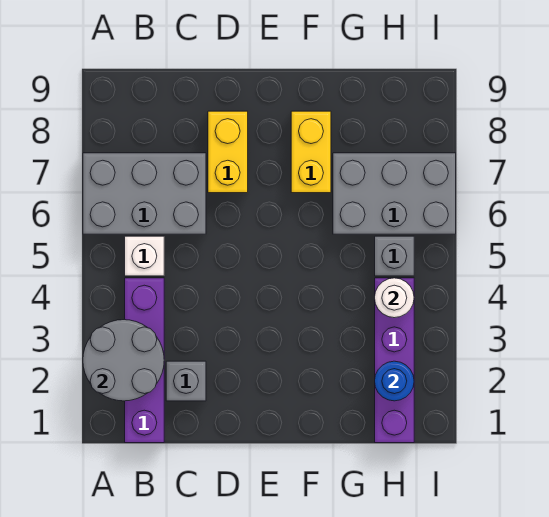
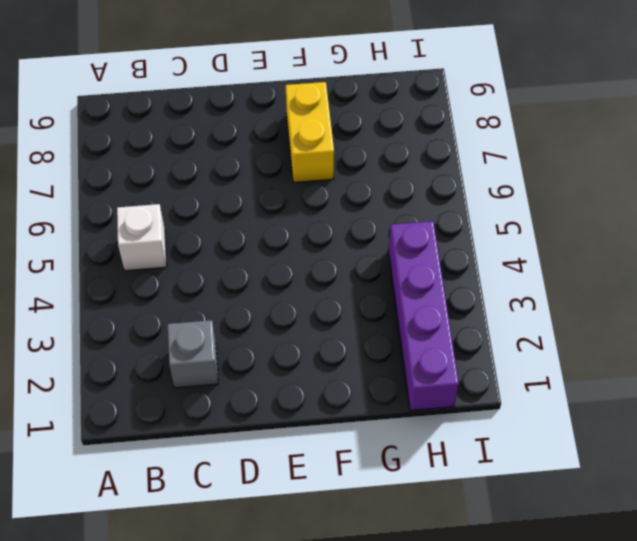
none -> grey brick A6:C7 level 1
none -> purple brick B1:B4 level 1
none -> yellow brick D7:D8 level 1

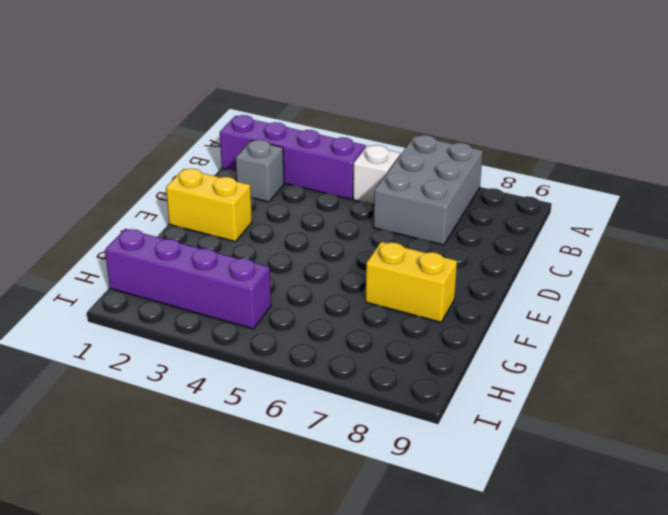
yellow brick E1:E2 level 1 -> yellow brick D7:D8 level 1
none -> grey brick G6:I7 level 1
none -> grey brick H5 level 1
none -> grey round brick A2:B3 level 2

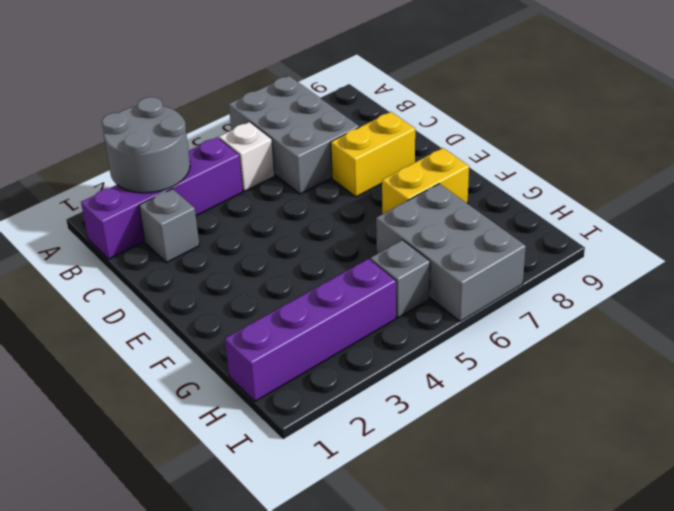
none -> blue round brick H2 level 2
none -> white round brick H4 level 2

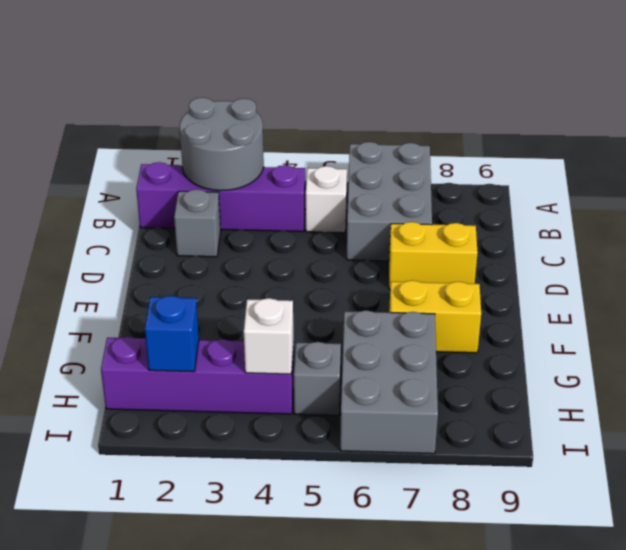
blue brick H2 level 2 -> blue round brick H2 level 2
white brick H4 level 2 -> white round brick H4 level 2

